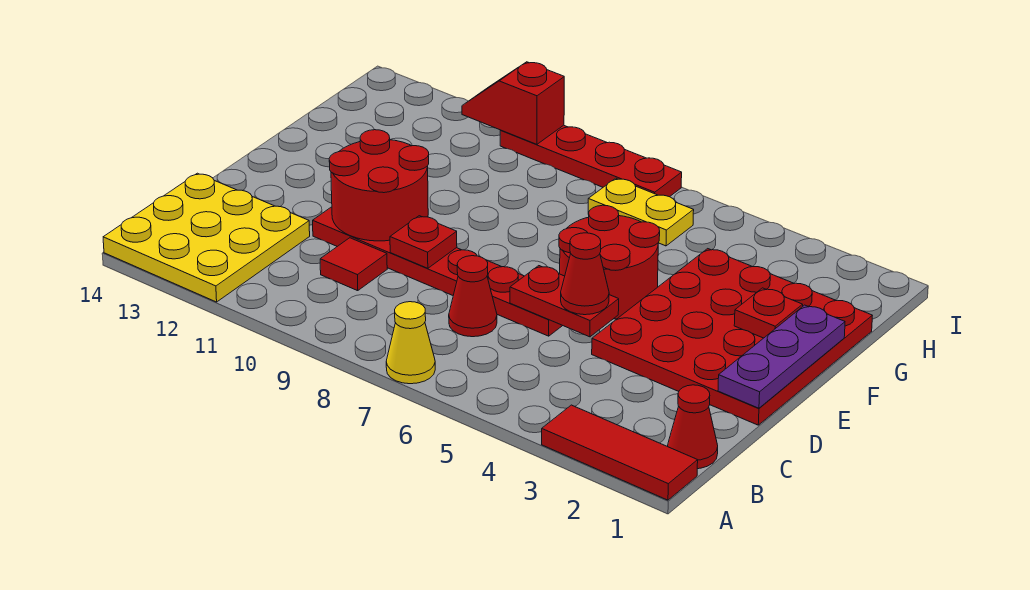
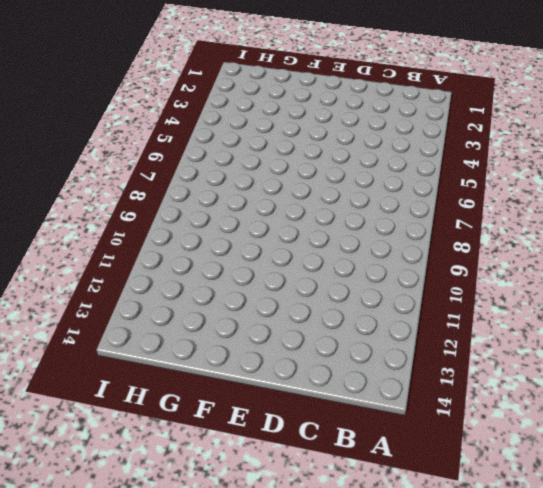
none -> red tile A1:A3 level 1
none -> yellow cone A7 level 1
none -> yellow plate A12:C14 level 1

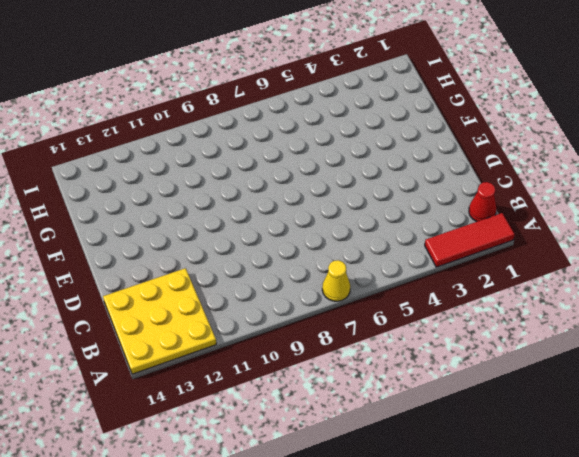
none -> red cone C7 level 1
none -> red tile C10 level 1
none -> red plate D1:G4 level 1

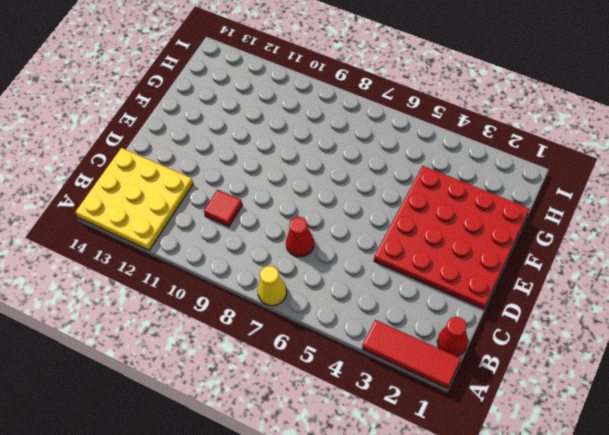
none -> red plate D6:D11 level 1
none -> red round brick E5:F6 level 1
none -> yellow plate H6:H7 level 1

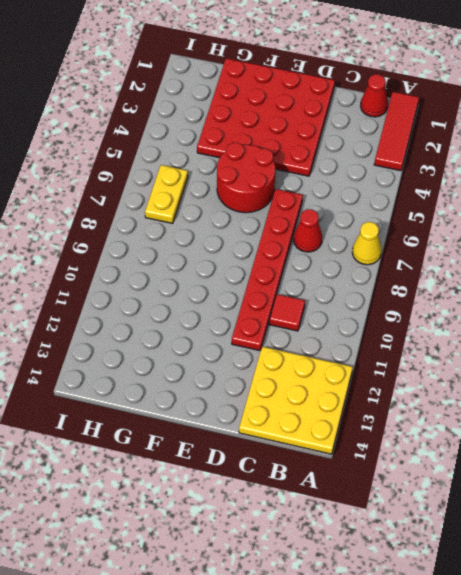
none -> red plate I7:I10 level 1
none -> purple plate D1:F1 level 2
none -> red plate D5:D6 level 2

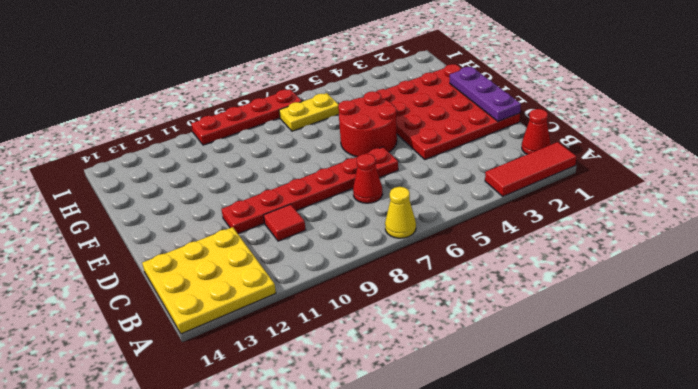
none -> red plate D5:D6 level 2
none -> red plate D9 level 2
none -> red round brick D10:E11 level 2

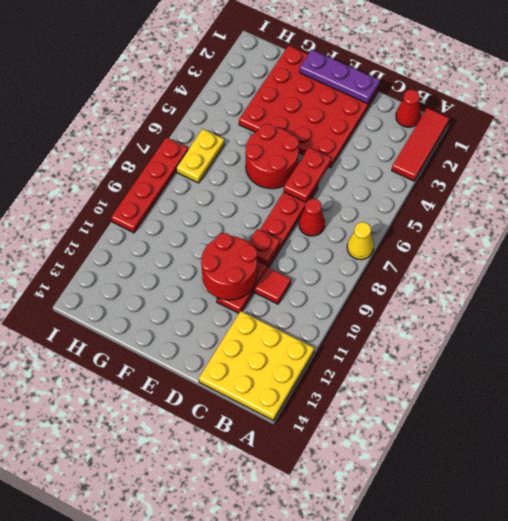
none -> red plate F2 level 2
none -> red slope I10:I11 level 2 top 10
none -> red cone D5 level 3

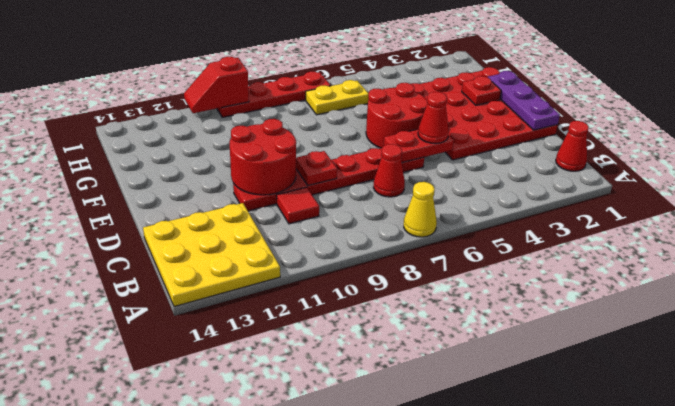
none -> red tile A1:A3 level 1

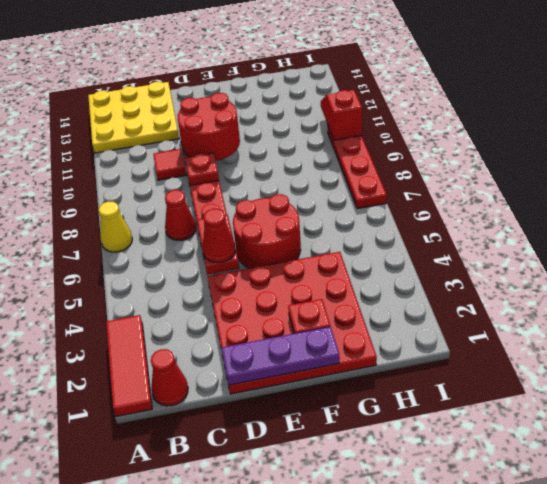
none -> yellow plate H6:H7 level 1

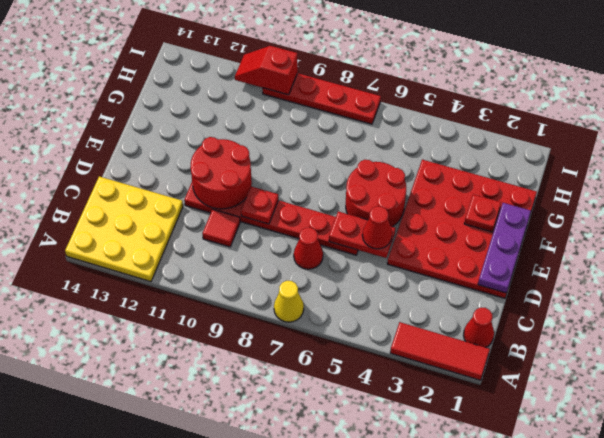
none -> yellow plate H6:H7 level 1

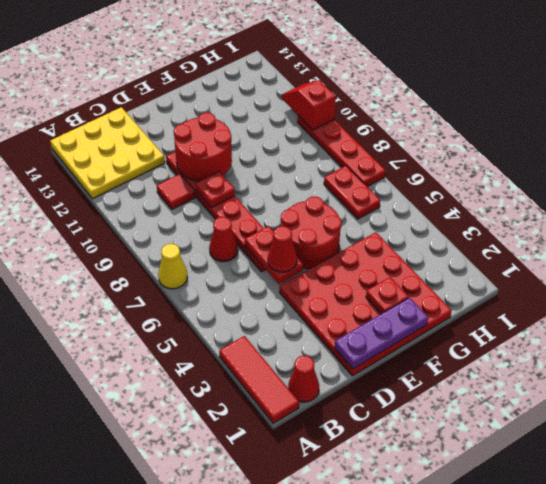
red plate H6:H7 level 1 -> yellow plate H6:H7 level 1

